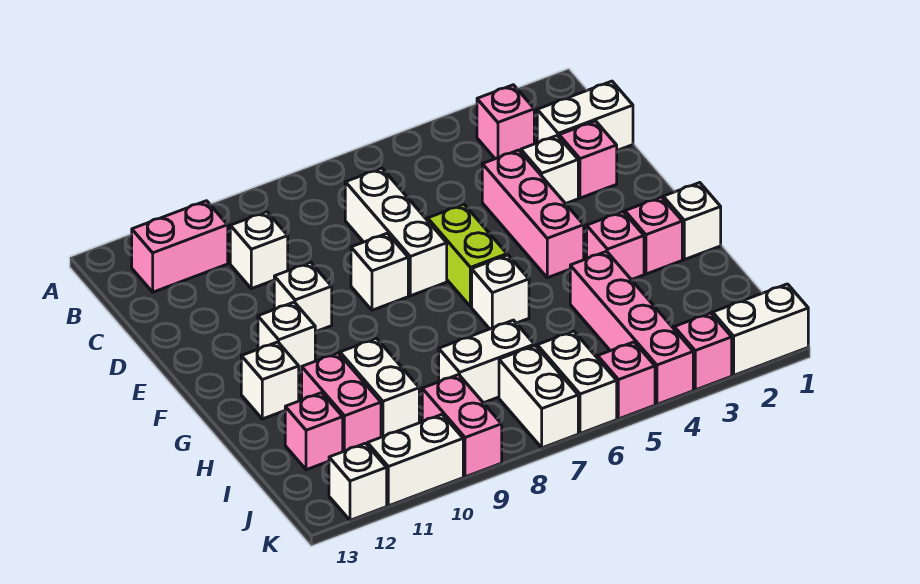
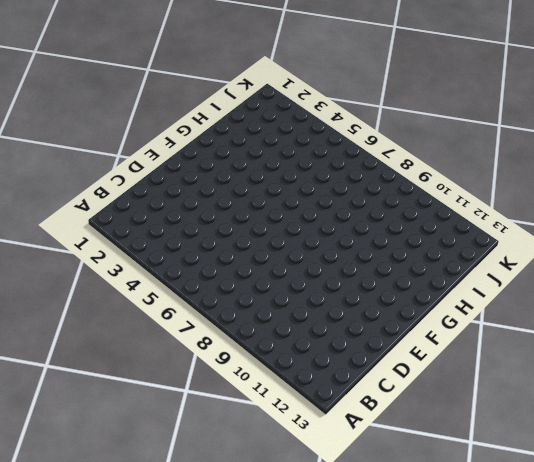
none -> pink brick B3 level 1
none -> pink brick B11:B12 level 1
none -> white brick C1:C2 level 1
none -> white brick C7:E7 level 1

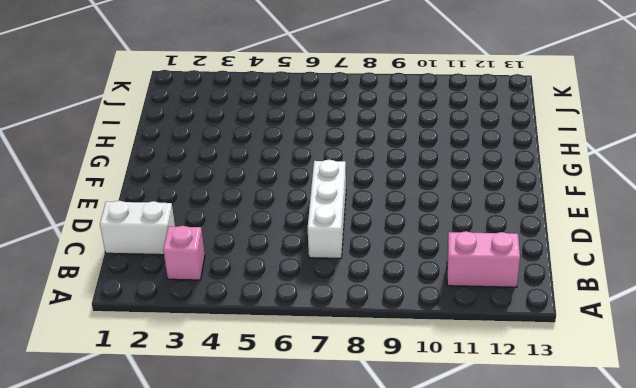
none -> white brick C10 level 1
none -> pink brick D2 level 1
none -> white brick D3 level 1
none -> pink brick D4:F4 level 1

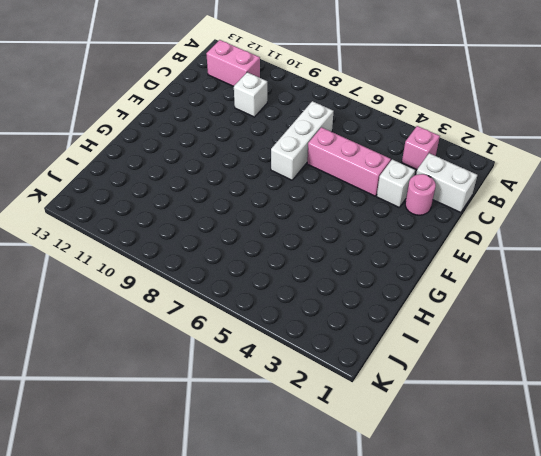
pink round brick D2 level 1 -> pink brick D2 level 1
pink brick D4:D6 level 1 -> pink brick D4:F4 level 1
none -> lime brick E6:F6 level 1
none -> white brick E8 level 1
none -> white brick E10 level 1
none -> white brick F11 level 1

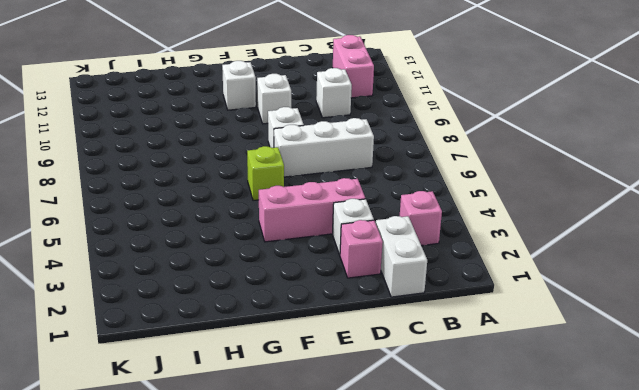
lime brick F6 level 1 -> lime brick E6:F6 level 1
none -> white brick G1 level 1
none -> pink brick G2 level 1
none -> pink brick G3 level 1
none -> white brick G6 level 1

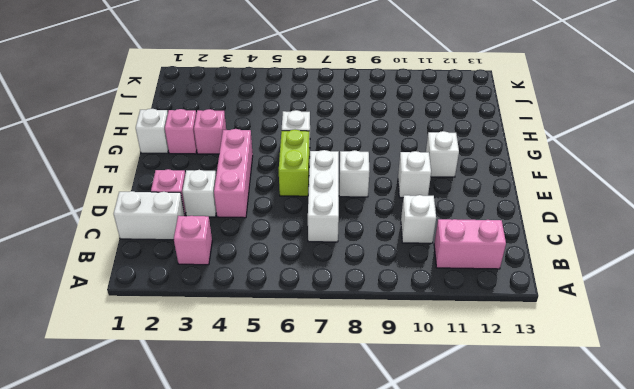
none -> white brick G12 level 1
none -> pink brick H4:K4 level 1
none -> white brick H10:I10 level 1
none -> pink brick H11:I11 level 1

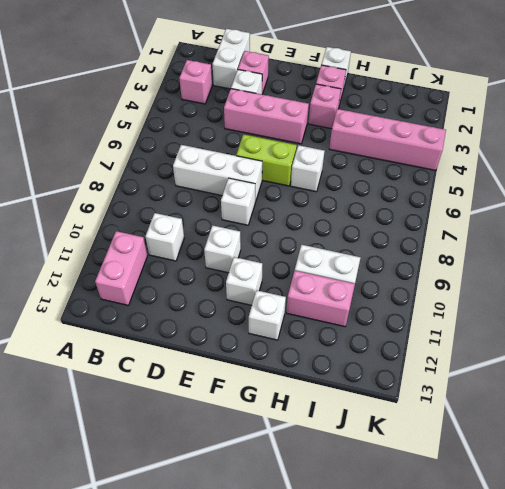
none -> white brick I7:I8 level 1
none -> pink brick I12 level 1
none -> white brick J6:K6 level 1
none -> white brick J7:K7 level 1

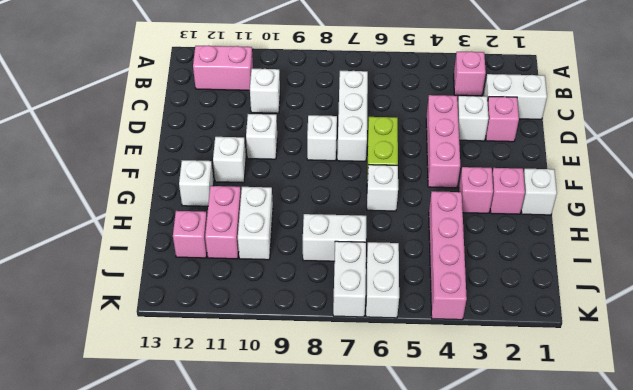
none -> pink brick J9:K9 level 1
none -> white brick K1:K2 level 1
none -> pink brick K3 level 1
none -> pink brick K5 level 1

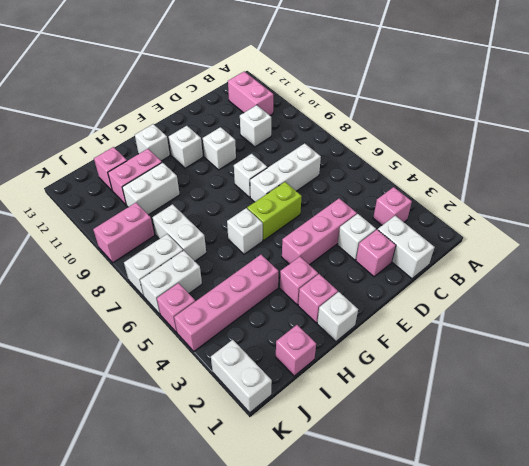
pink brick I1 level 1 -> pink brick K3 level 1
none -> white brick K10:K11 level 1
none -> white brick K12 level 1

